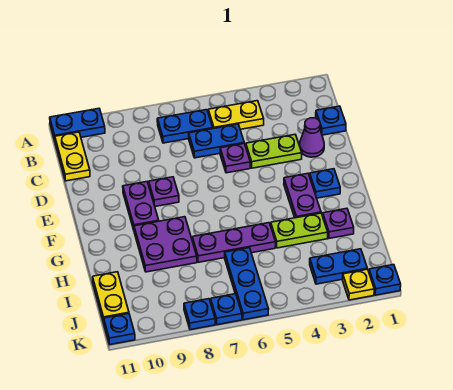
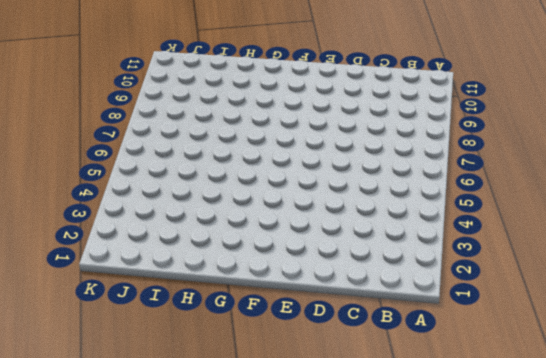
none -> blue plate A10:A11 level 1
none -> yellow plate B4:B5 level 1
none -> blue plate B6:B7 level 1

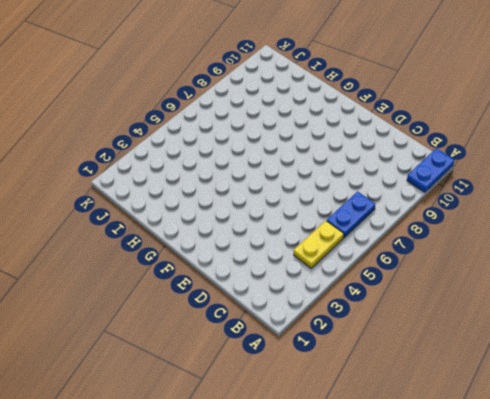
none -> yellow plate B11:C11 level 1
none -> blue plate C1 level 1
none -> blue plate C5:C6 level 1

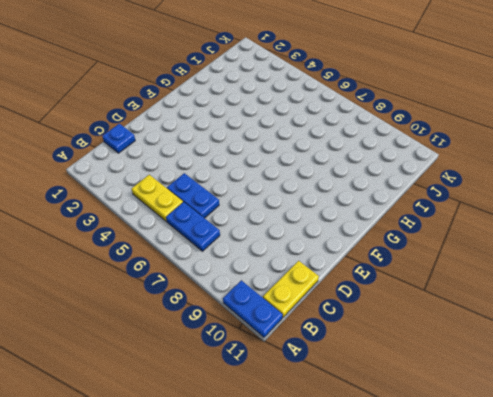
none -> purple cone D2 level 1
none -> lime plate D3:D4 level 1
none -> purple plate D5 level 1

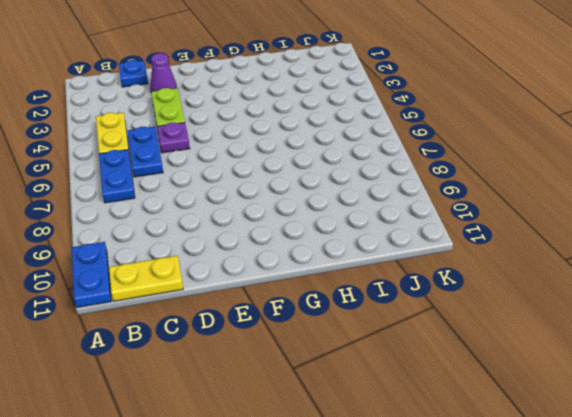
none -> purple plate E8 level 1
none -> purple plate E9:F9 level 1
none -> blue plate F2 level 1

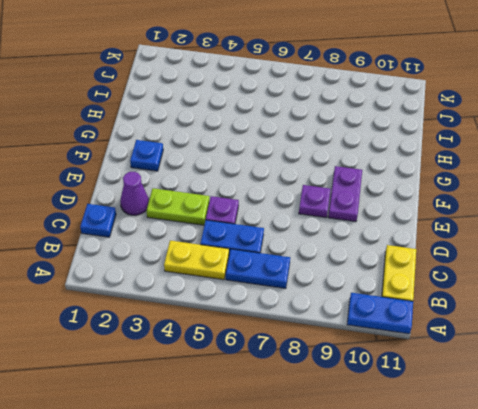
none -> purple plate F3:G3 level 1
none -> purple plate G8:H9 level 1
none -> purple plate H2 level 1

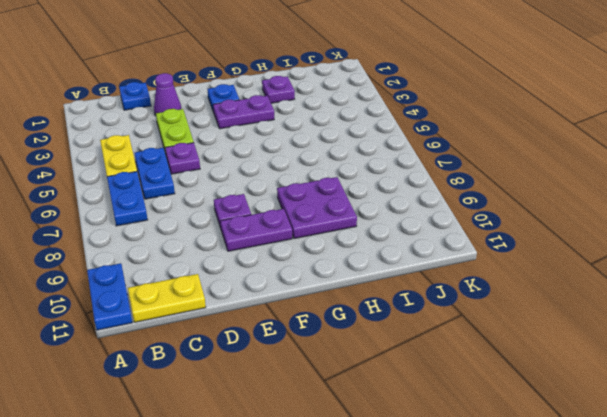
none -> lime plate H3:H4 level 1
none -> purple plate H5:H7 level 1
none -> blue plate I6:K6 level 1

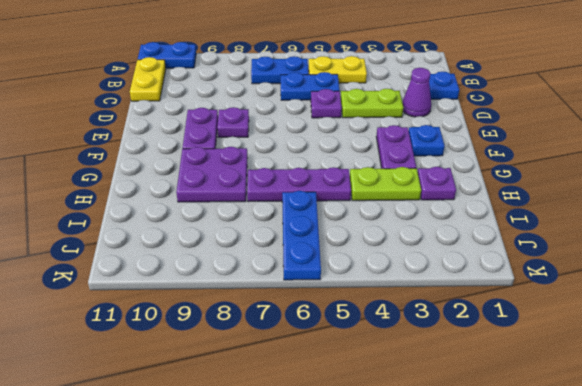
none -> yellow plate I11:J11 level 1
none -> blue plate J2:J3 level 1
none -> blue plate K1 level 1

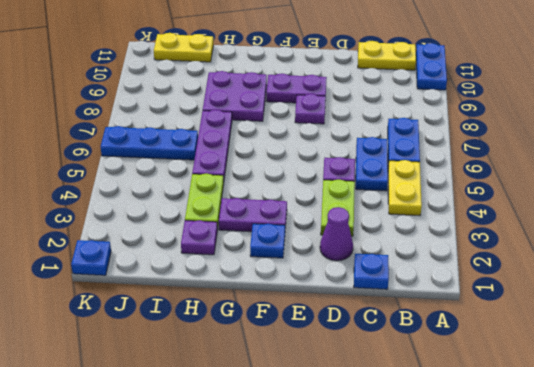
none -> blue plate J2:J3 level 1
none -> yellow plate K2 level 1
none -> blue plate K7 level 1

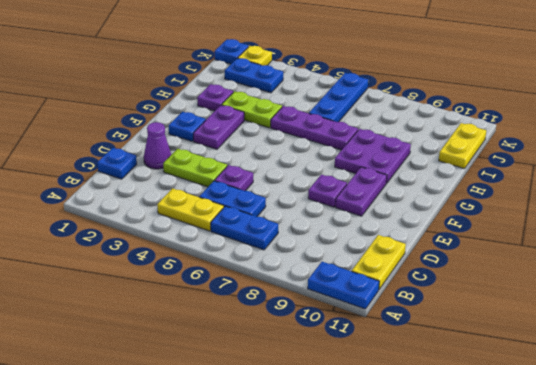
none -> blue plate K7 level 1
none -> blue plate K8 level 1
none -> blue plate K11 level 1

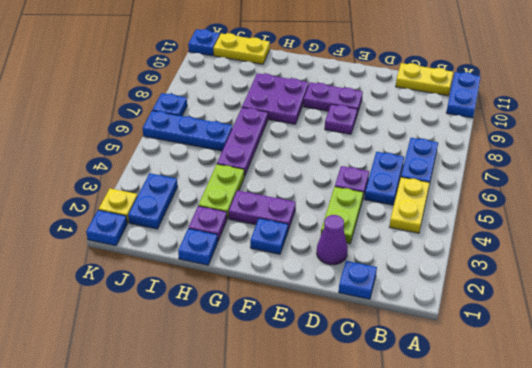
blue plate H1 level 1 -> blue plate K8 level 1

